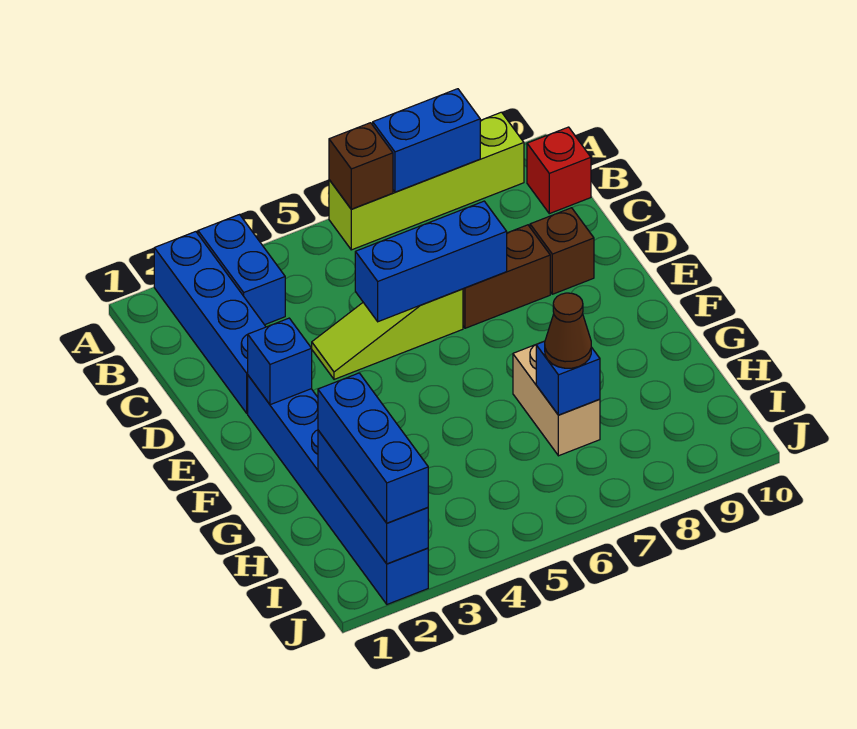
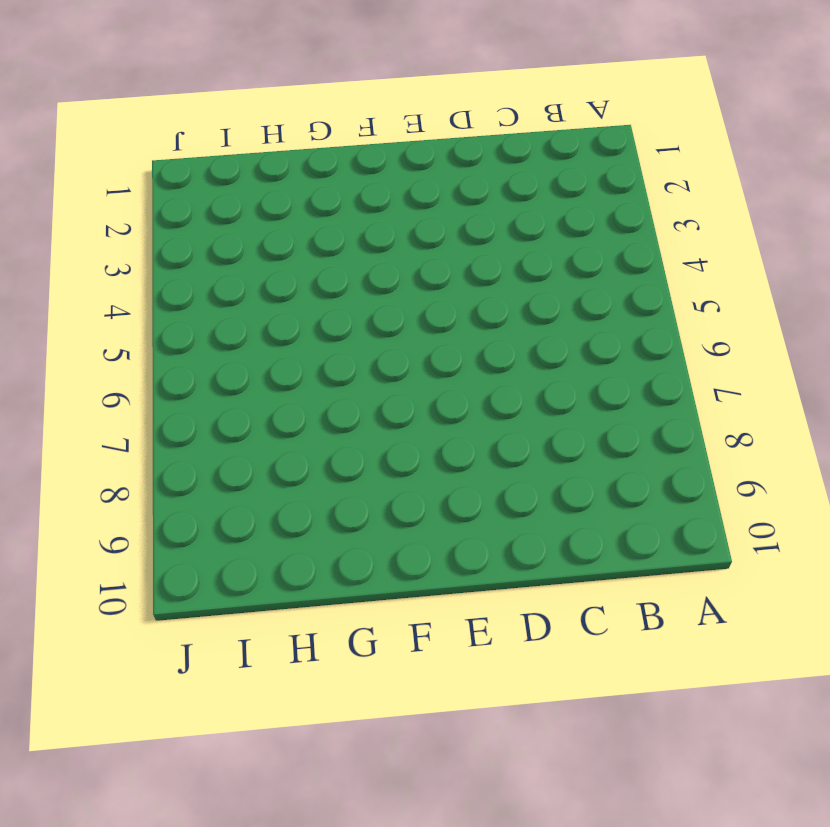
none -> blue brick A2:D2 level 1
none -> blue brick A3:B3 level 1
none -> lime brick A6:A9 level 1

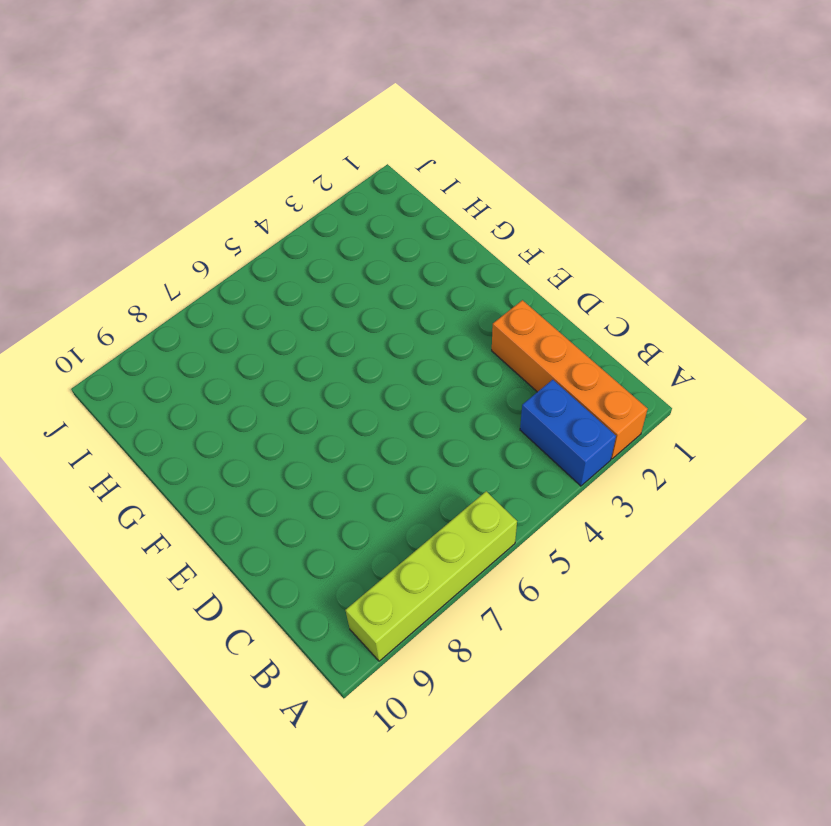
orange brick A2:D2 level 1 -> blue brick A2:D2 level 1
none -> red brick B10 level 1
none -> lime slope D4:D6 level 1 top 6
none -> brown brick D7:D8 level 1

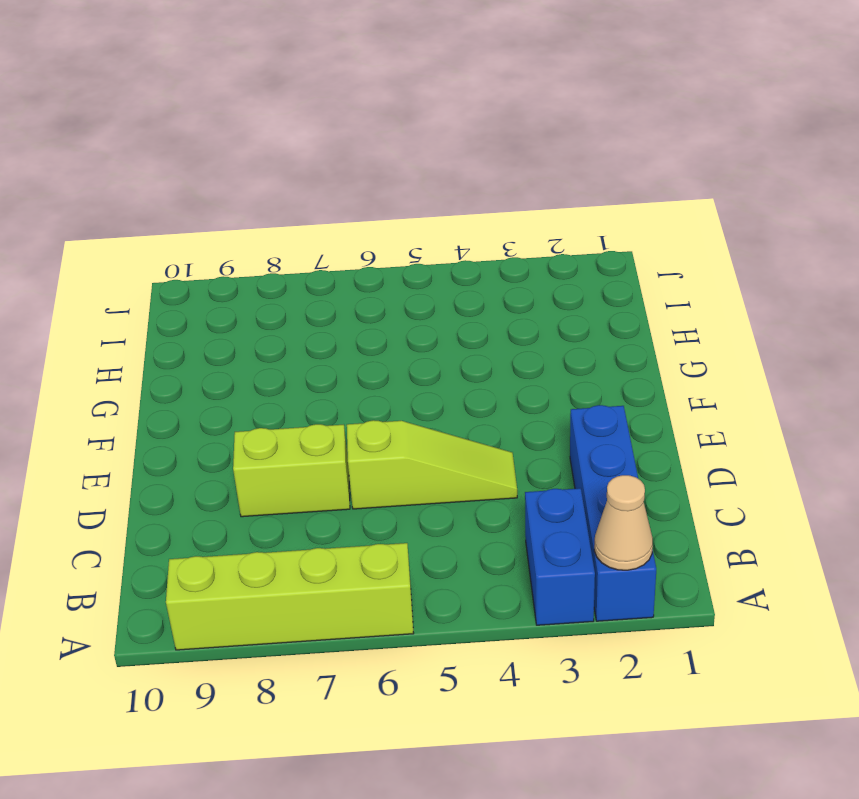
tan cone A2 level 2 -> none
lime brick D7:D8 level 1 -> brown brick D7:D8 level 1
none -> red brick B10 level 1
none -> brown brick D9 level 1
none -> blue brick E2:J2 level 1

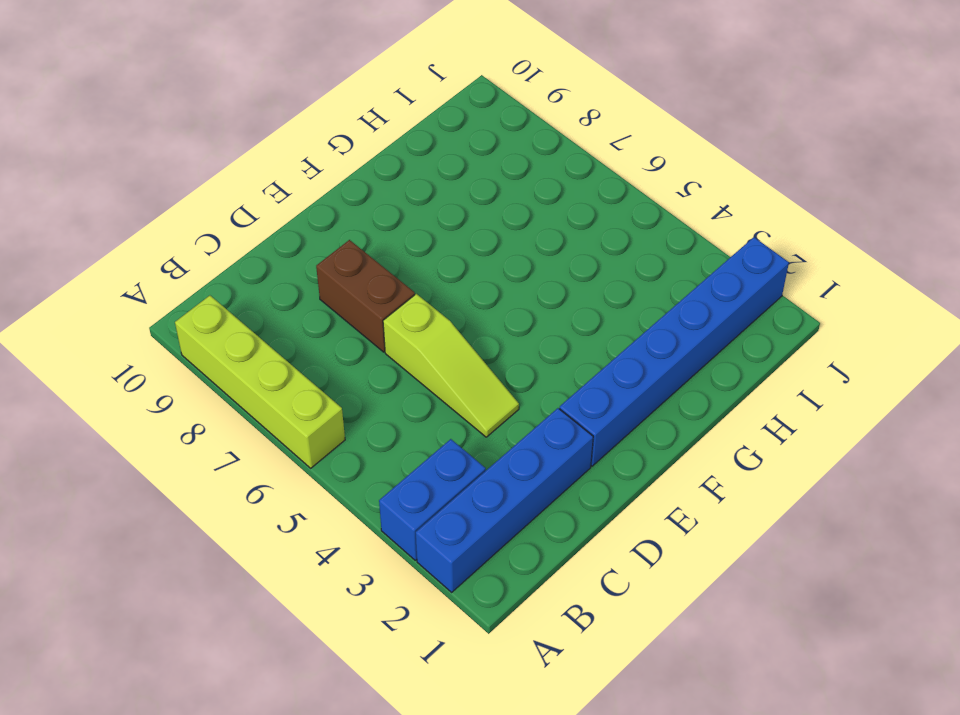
none -> red brick B10 level 1
none -> brown brick D9 level 1
none -> tan brick G7:H7 level 1

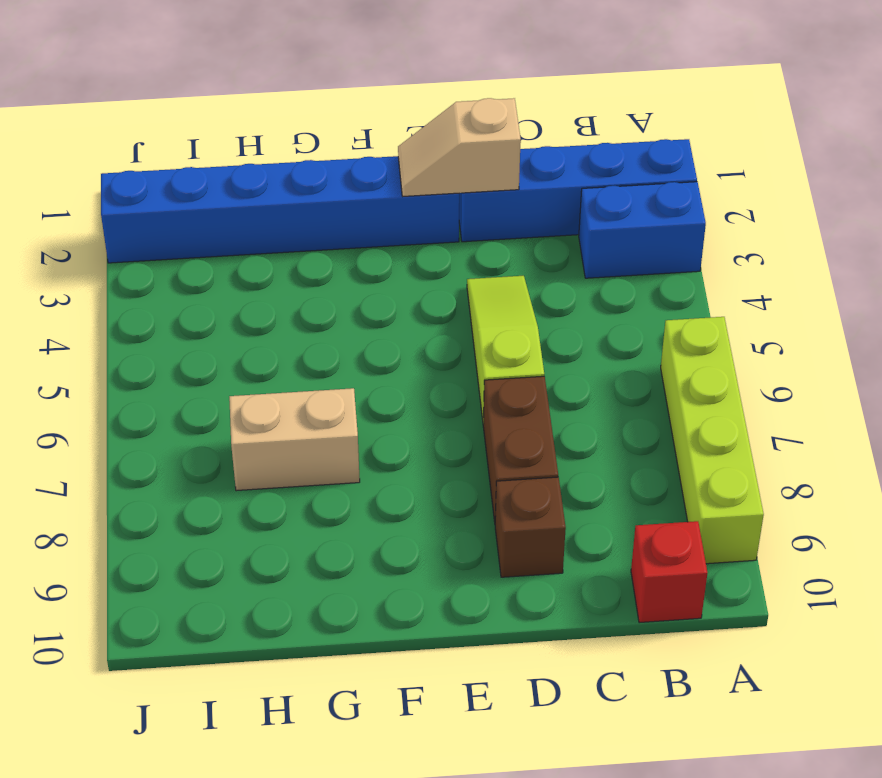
tan slope D2:E2 level 2 top D -> blue brick E2 level 2
none -> brown brick A6 level 2
none -> blue brick A7:A8 level 2
none -> blue brick D5:D7 level 2

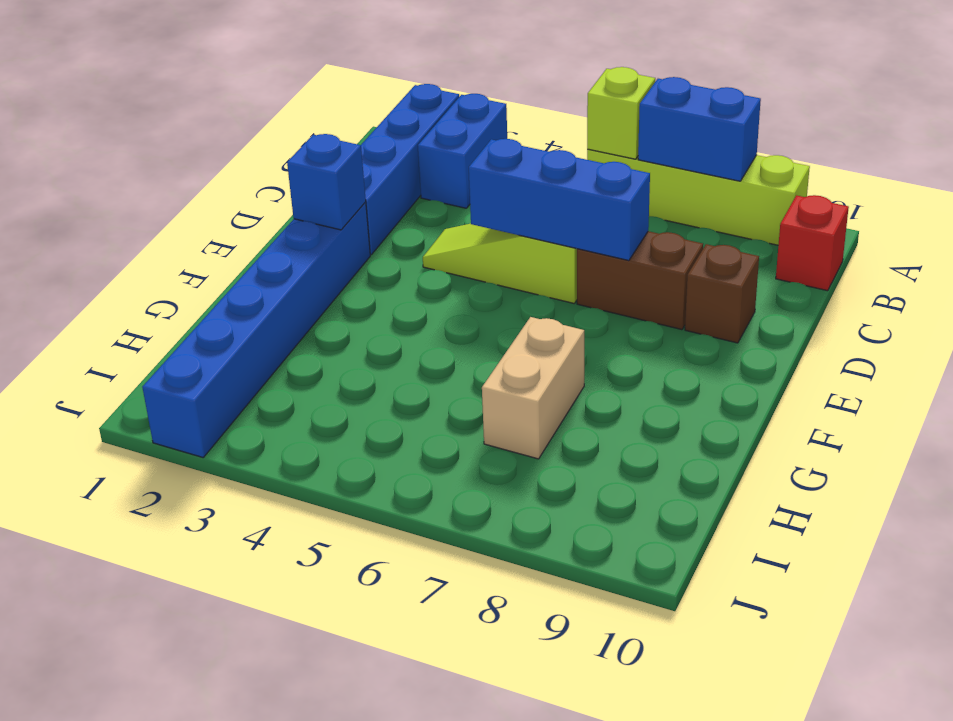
lime brick A6 level 2 -> brown brick A6 level 2
none -> blue brick H2:J2 level 2
none -> blue brick H7 level 2
none -> blue brick H2:J2 level 3

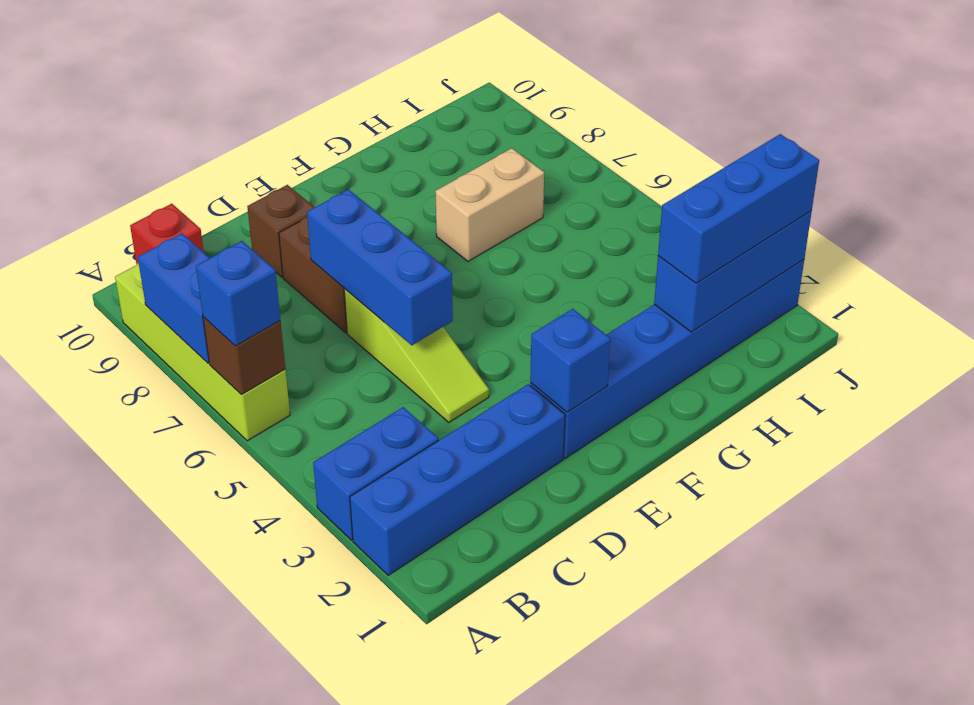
blue brick A6 level 3 -> blue brick H7 level 2
none -> brown cone H7 level 3

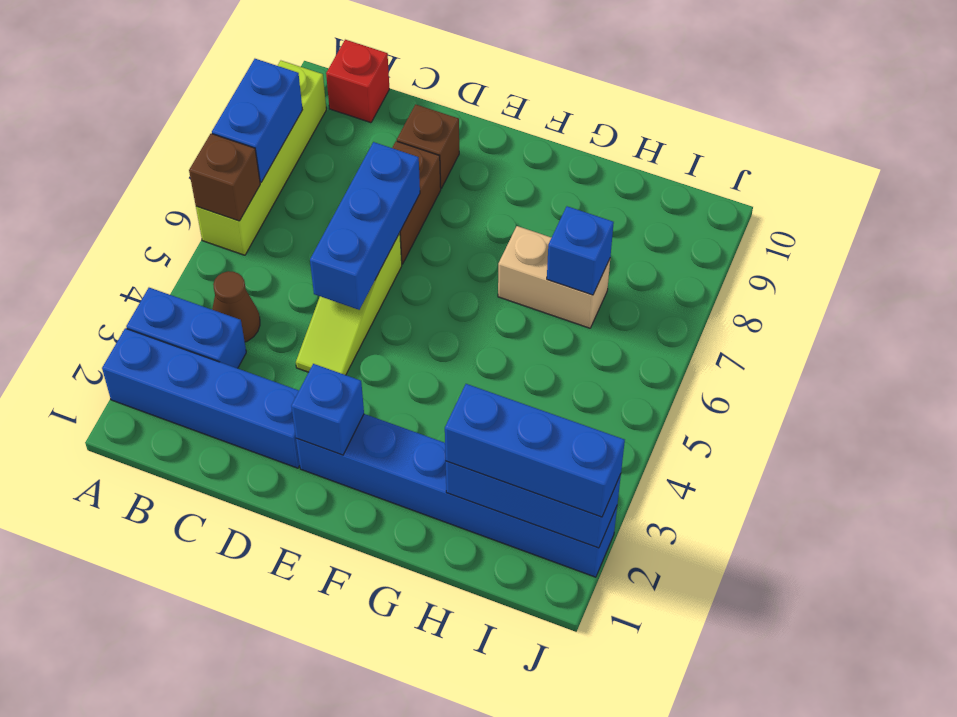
brown cone B4 level 1 -> brown cone H7 level 3

